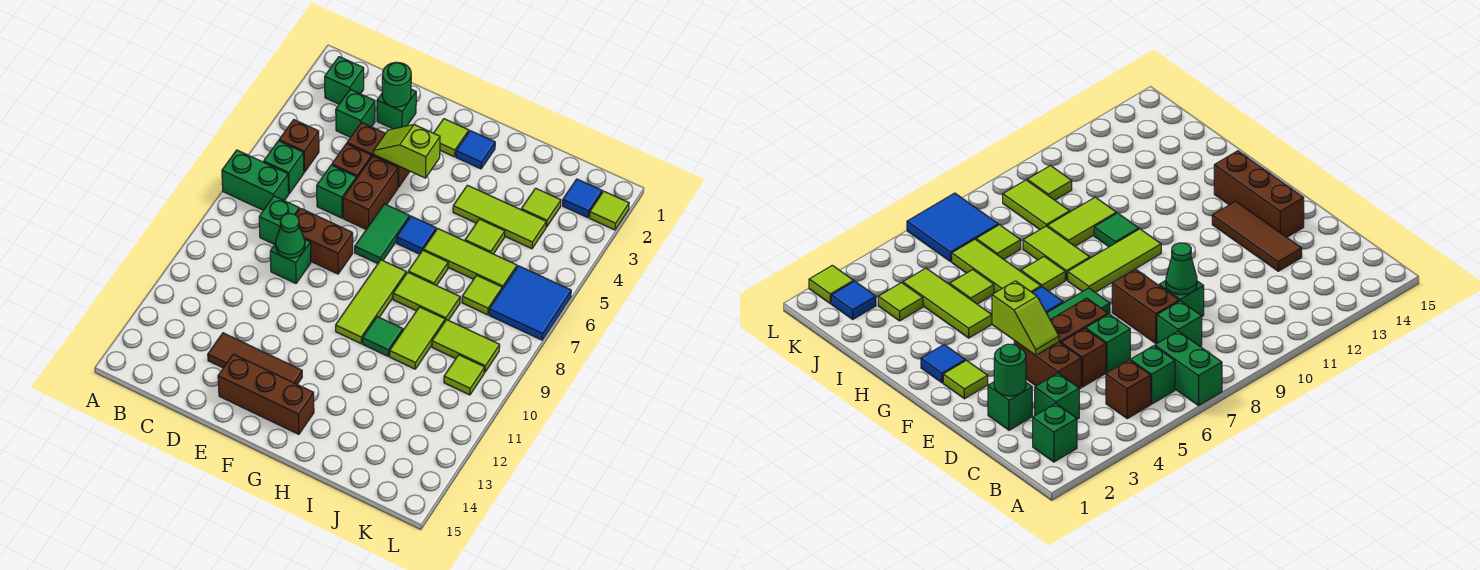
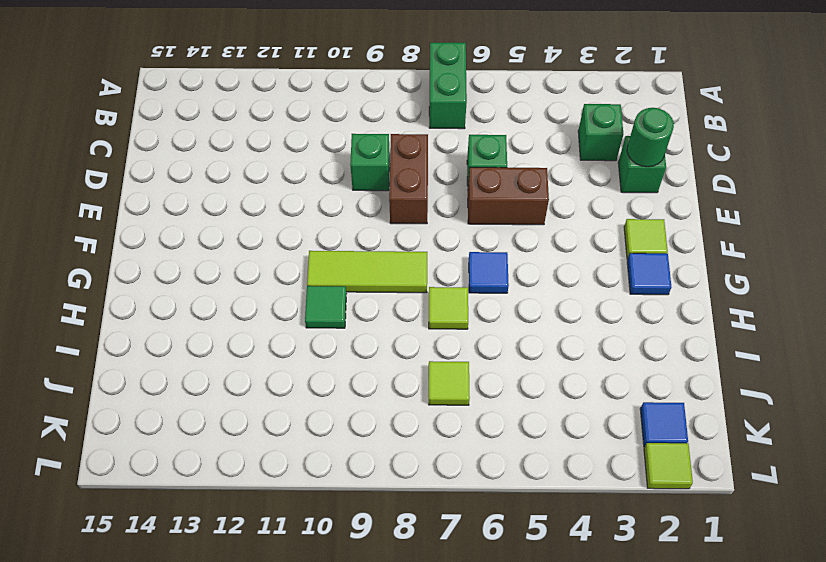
none -> green brick B2 level 1
none -> brown brick B5 level 1
none -> green brick B6 level 1
none -> green brick C8 level 1

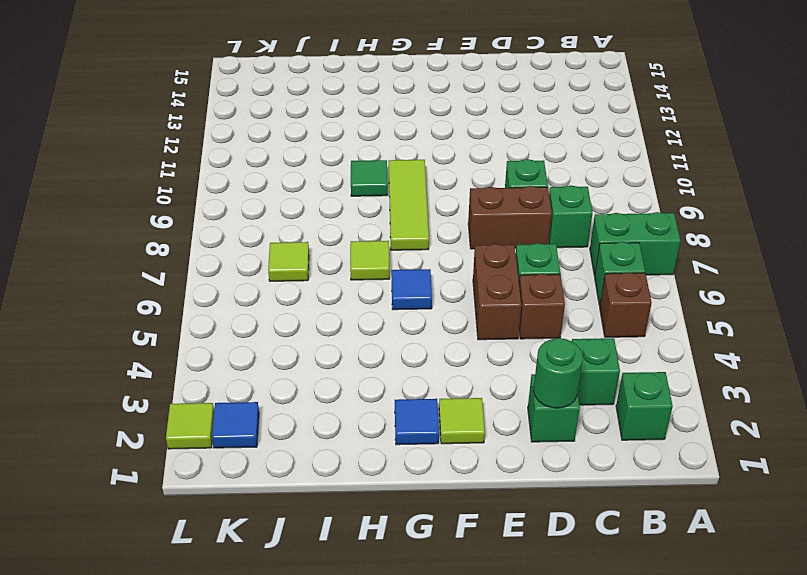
none -> brown brick D4:E4 level 1
none -> brown tile D13:F13 level 1
none -> brown brick E14:G14 level 1
none -> green tile F6:F7 level 1

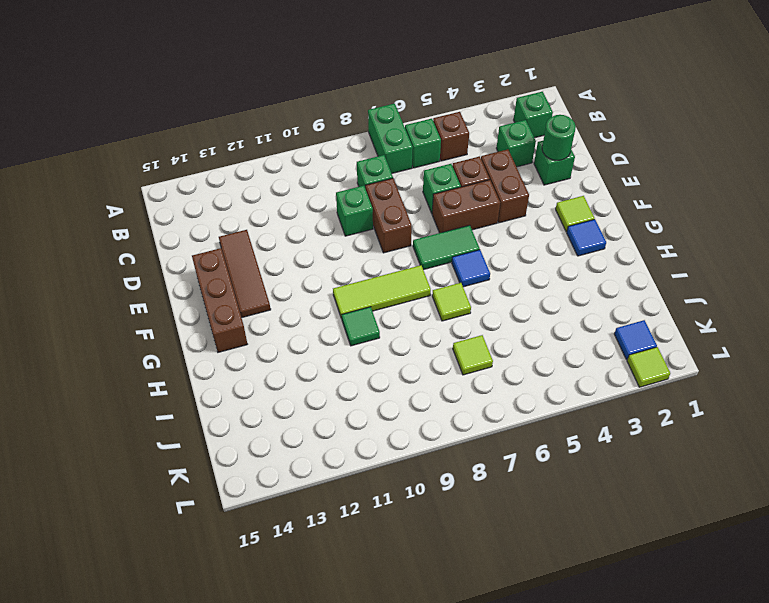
none -> lime tile H4:J4 level 1
none -> lime tile H6:J6 level 1
none -> lime tile H8:I8 level 1
none -> lime tile I5 level 1

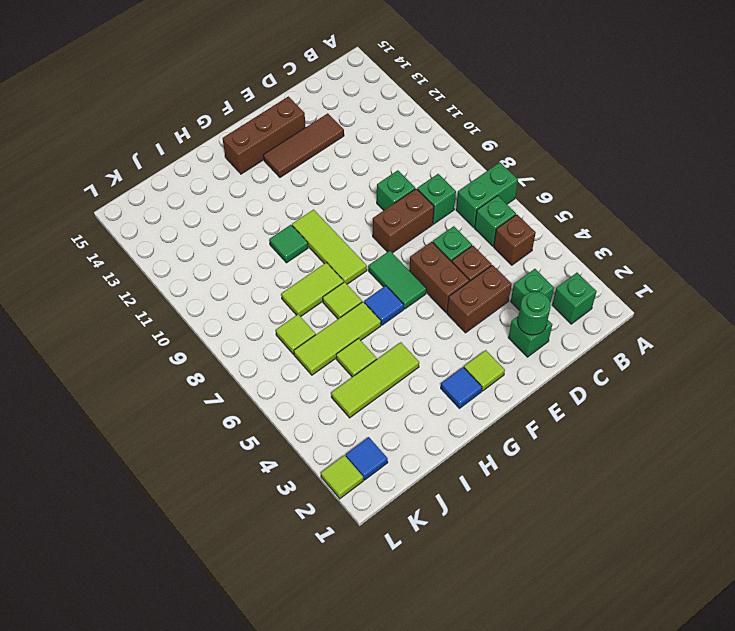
none -> lime tile I9:I10 level 1
none -> lime tile J3 level 1
none -> lime tile J9:K9 level 1
none -> blue tile K6:L7 level 1

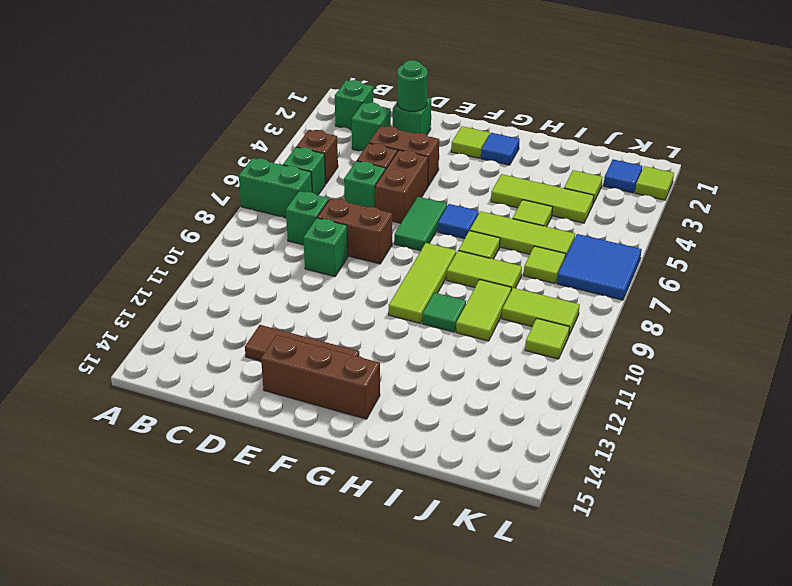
none -> green cone D9 level 2
none -> lime slope E4:F4 level 2 top F

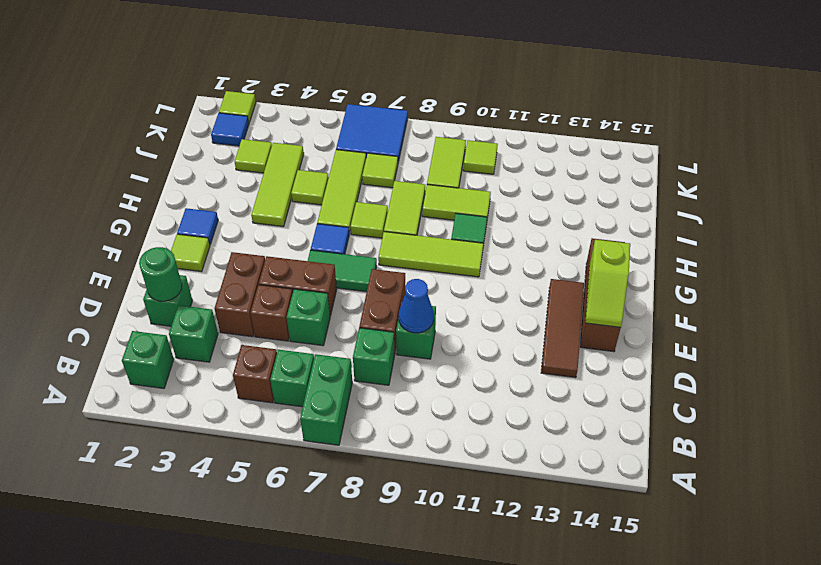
blue cone D9 level 2 -> green cone D9 level 2
lime slope E14:F14 level 2 top F -> lime slope E4:F4 level 2 top F

